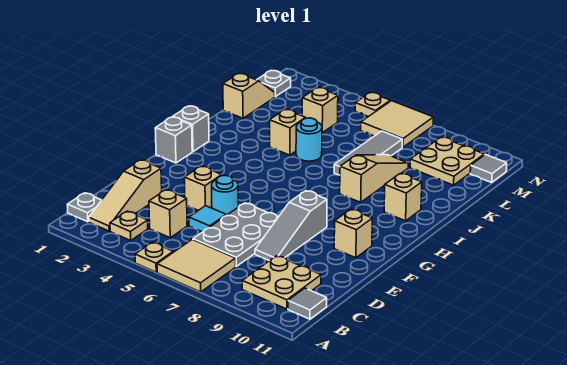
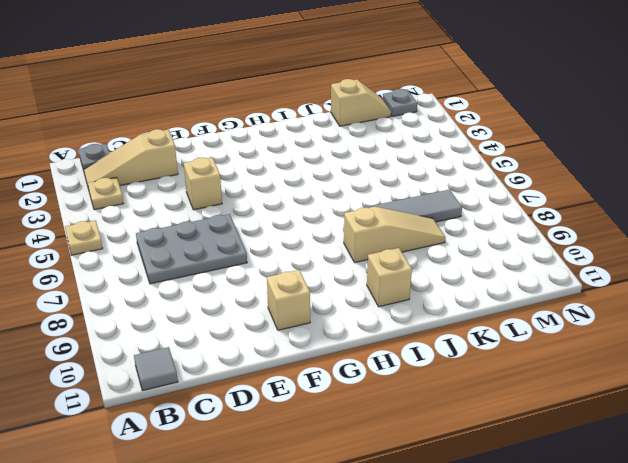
none -> tan tile A6:B7 level 1
none -> tan plate B9:C10 level 1
none -> tan brick C4 level 1

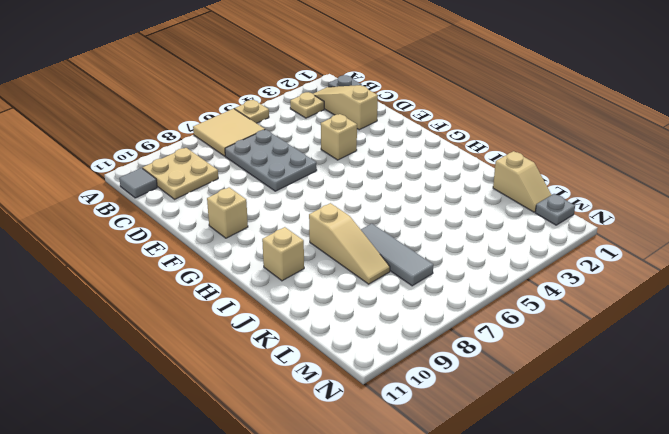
none -> tan brick C4 level 1
none -> cyan tile D5 level 1
none -> grey slope D8:F8 level 1 top F

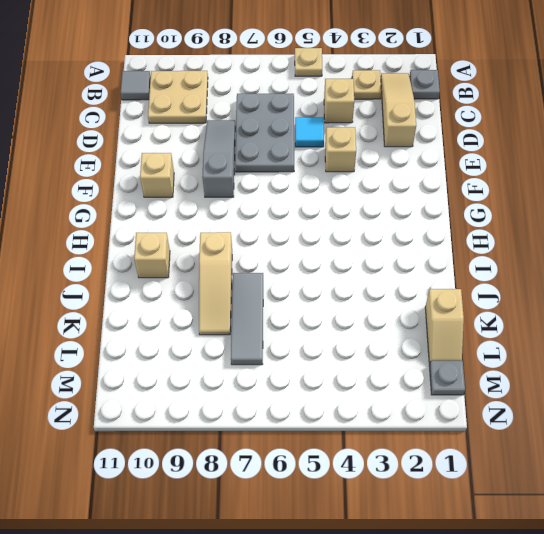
none -> tan tile A6:B7 level 1
none -> cyan round brick E5 level 1
none -> grey brick G1 level 1

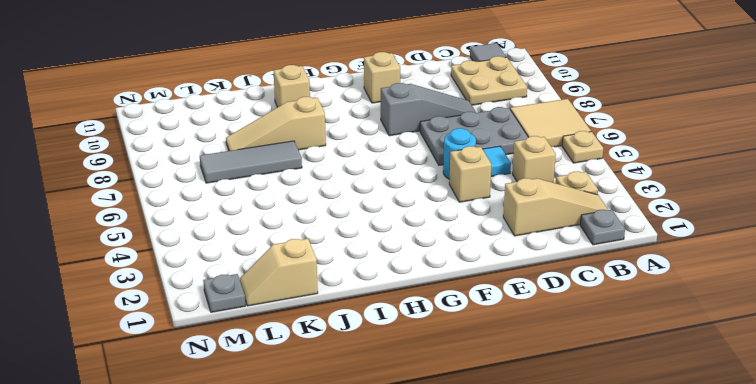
none -> grey brick G1 level 1
none -> grey brick H1 level 1
none -> tan brick J4 level 1

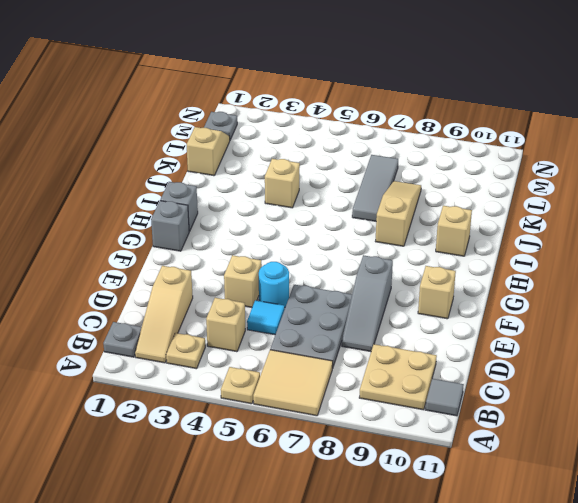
none -> cyan round brick J5 level 1
none -> tan brick L4 level 1
none -> tan plate L9:M10 level 1

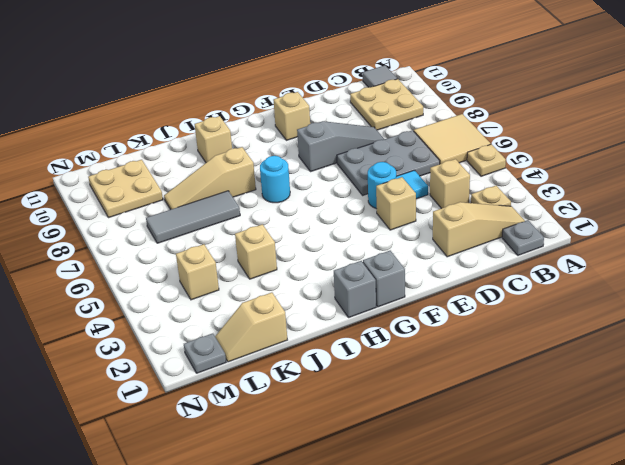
cyan round brick H7 level 1 -> cyan round brick J5 level 1
none -> tan tile M6:N7 level 1
none -> grey tile M11 level 1
none -> tan plate N5 level 1

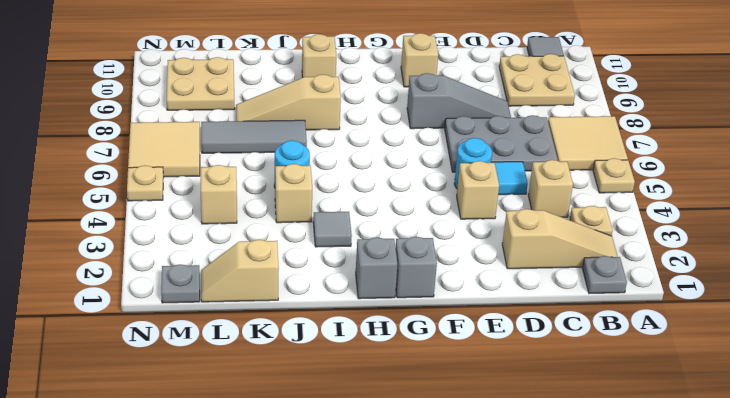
grey tile I3 level 1 -> grey tile M11 level 1

